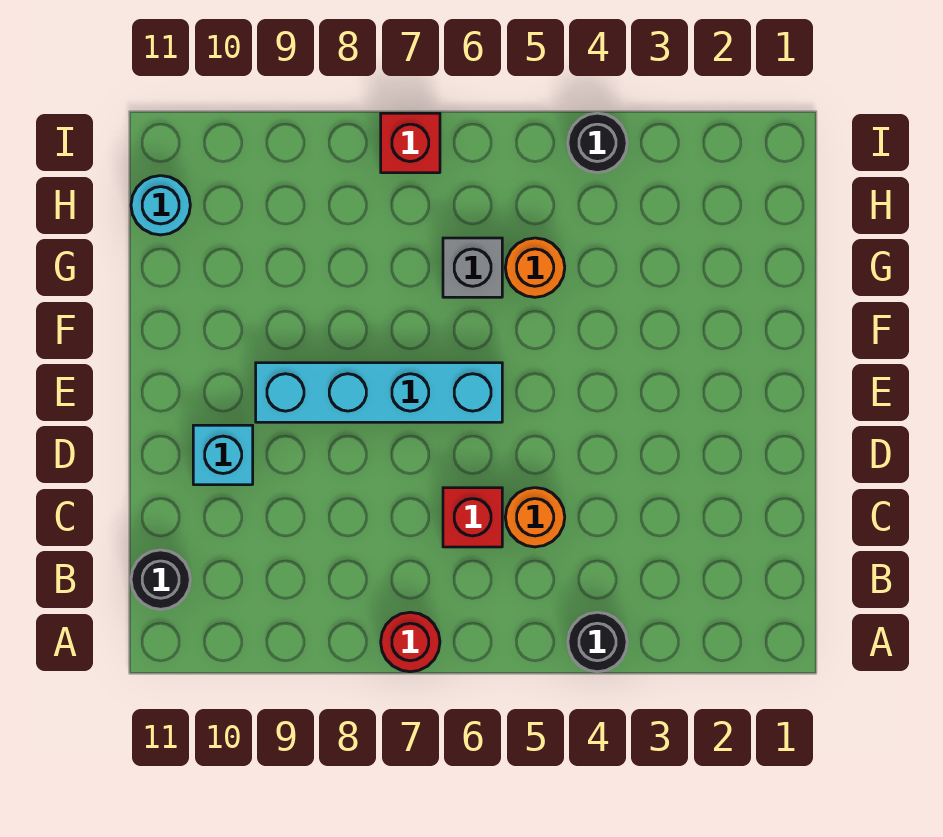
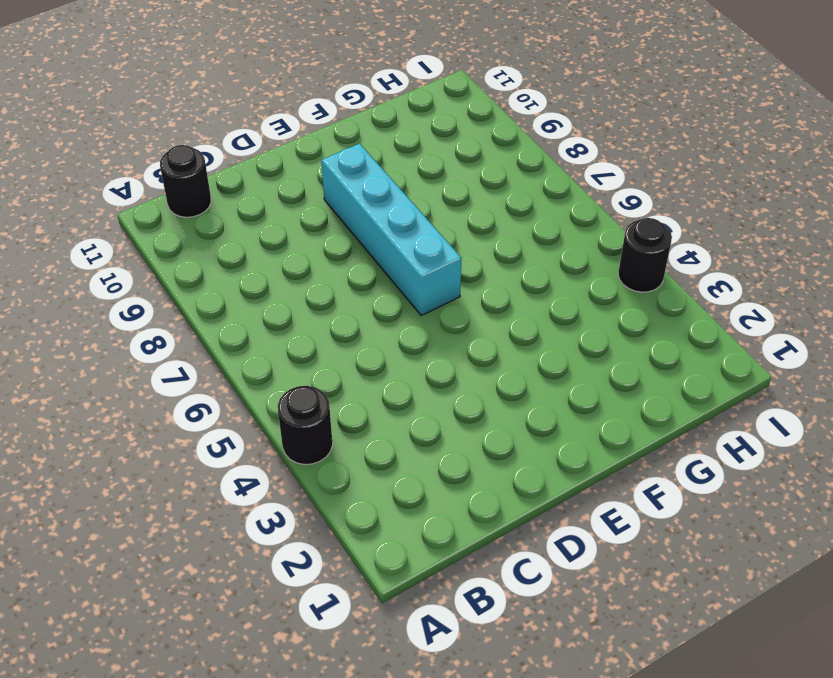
none -> red round brick A7 level 1
none -> orange round brick C5 level 1
none -> red brick C6 level 1

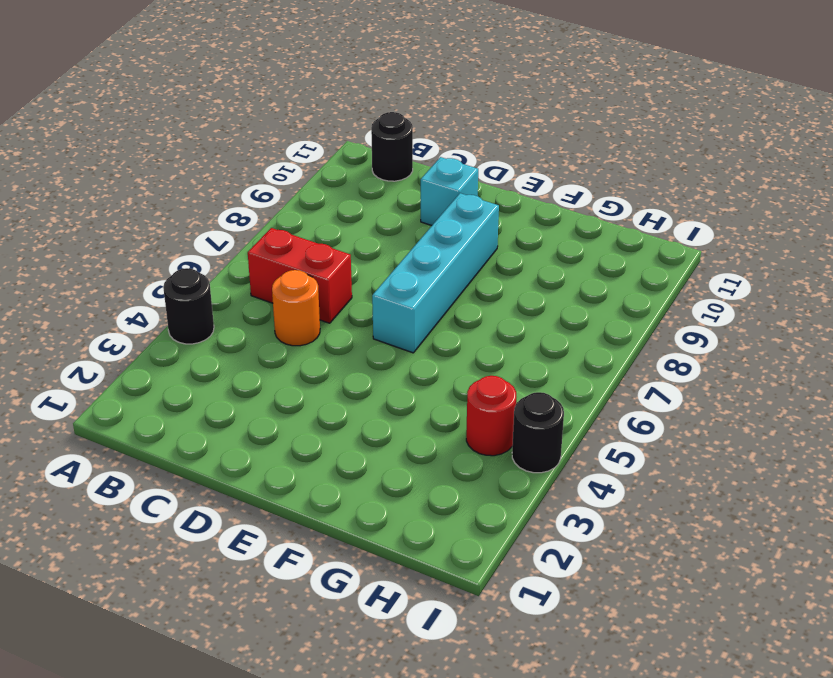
red brick B6:C6 level 1 -> red brick C6 level 1
red round brick H4 level 1 -> red round brick A7 level 1
none -> orange round brick G5 level 1
none -> grey brick G6 level 1
none -> cyan round brick H11 level 1

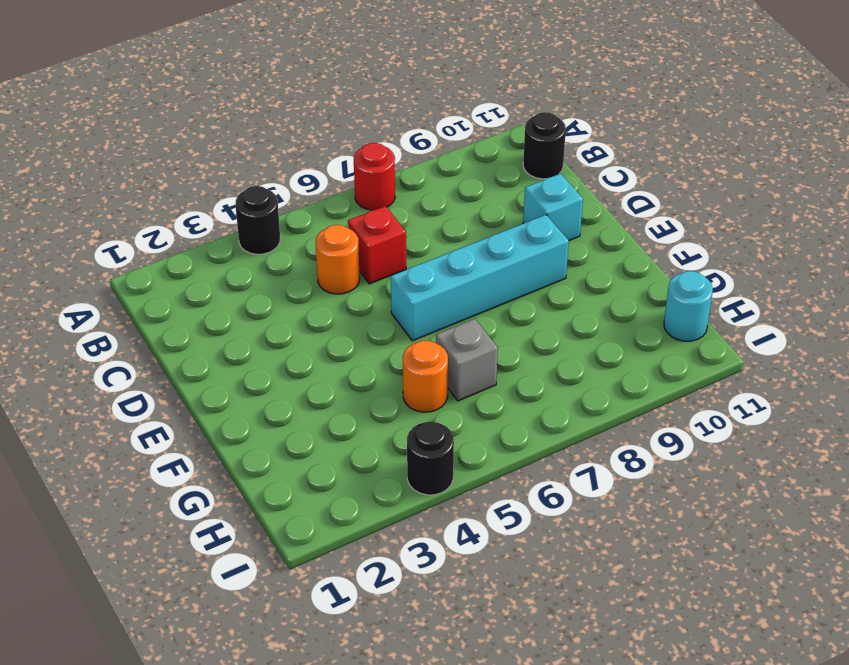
none -> red brick I7 level 1

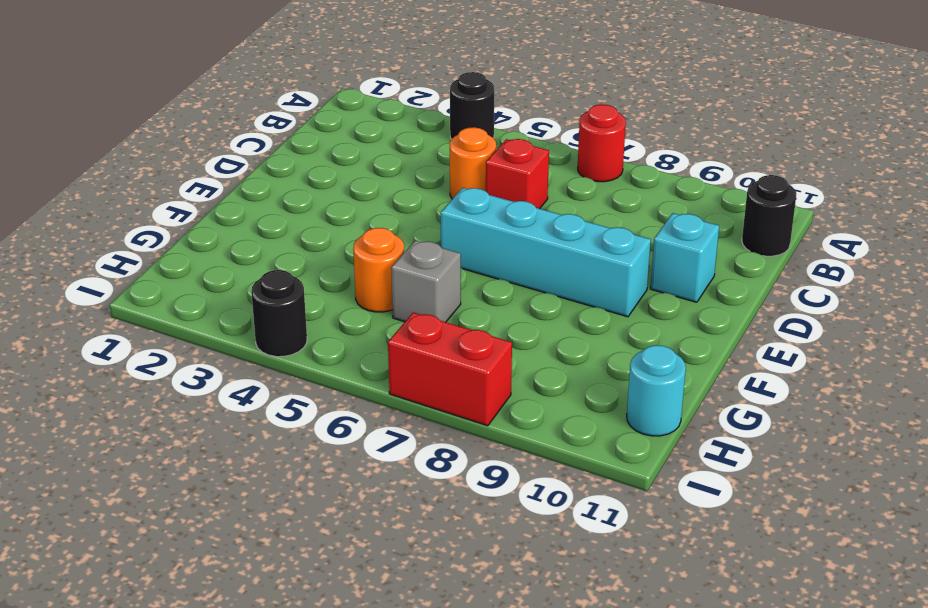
red brick I7:I8 level 1 -> red brick I7 level 1

